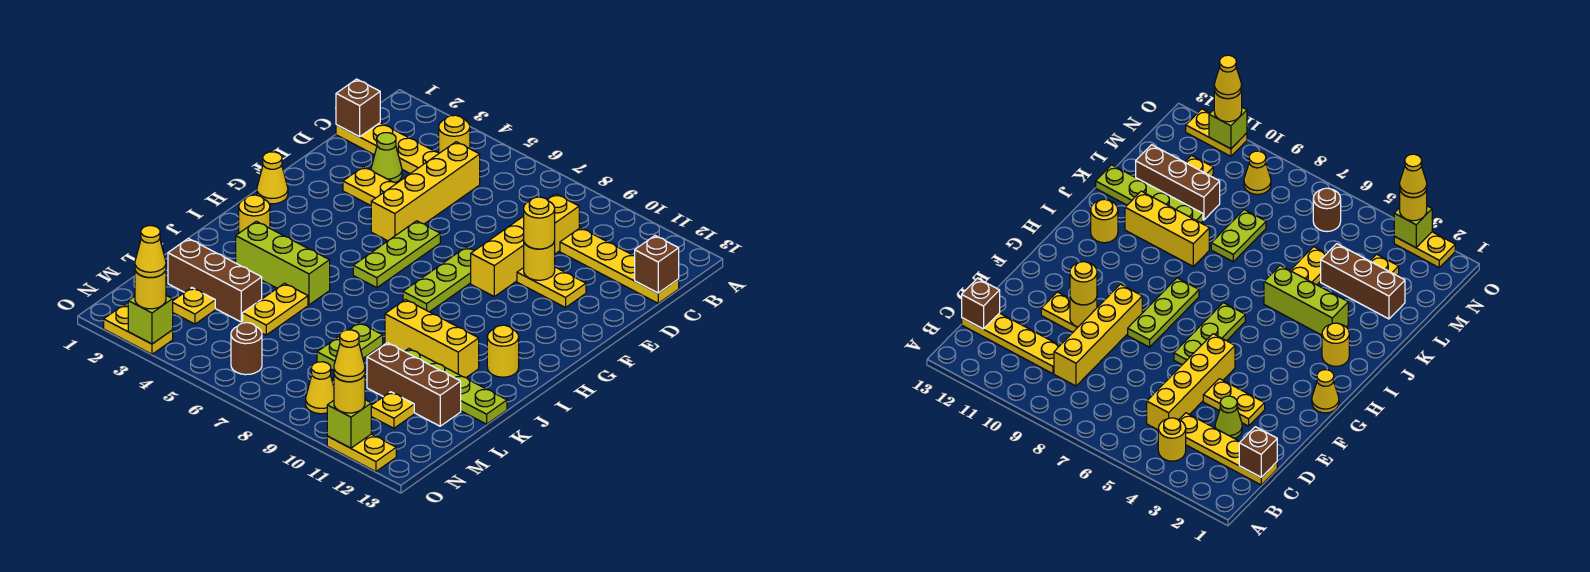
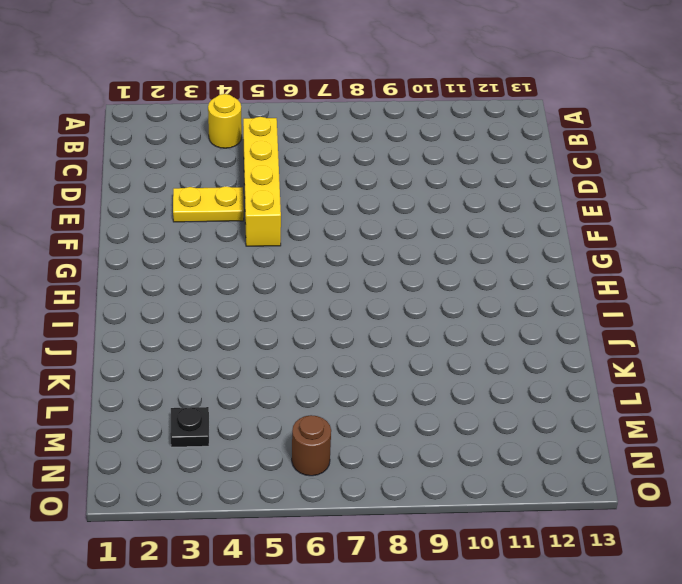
black plate M3 level 1 -> yellow plate M3 level 1
none -> yellow plate C1:C4 level 1
none -> yellow brick C9:F9 level 1
none -> yellow plate C10:C13 level 1
none -> lime cone D3 level 1

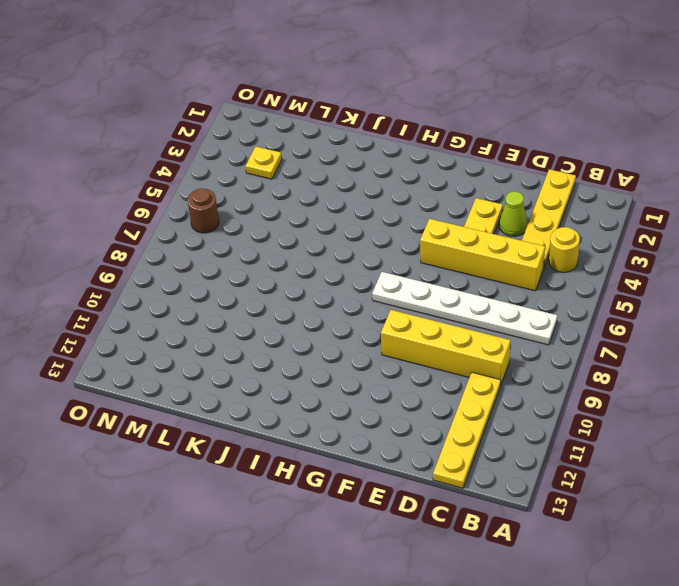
white plate B7:G7 level 1 -> none
none -> yellow plate E10:E11 level 1
none -> lime plate F6:H6 level 1
none -> lime plate F8:H8 level 1
none -> yellow cone G1 level 1

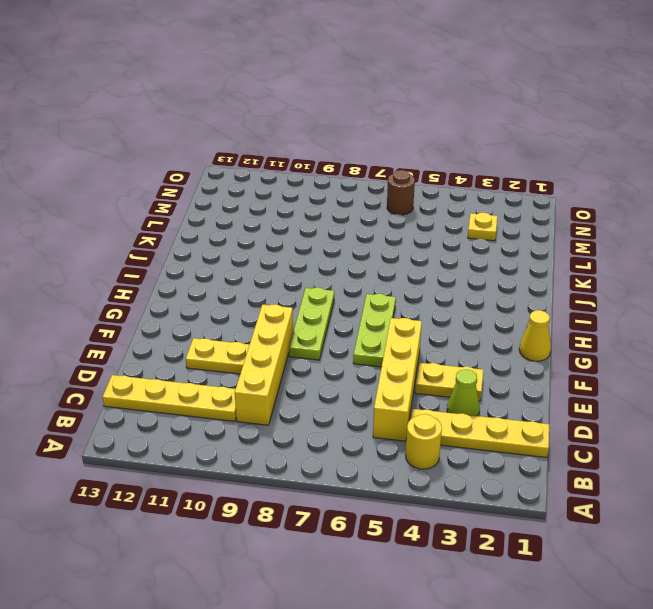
none -> yellow round brick I2 level 1
none -> yellow round brick I12 level 1
none -> lime brick J3:J5 level 1
none -> yellow brick J9:J11 level 1

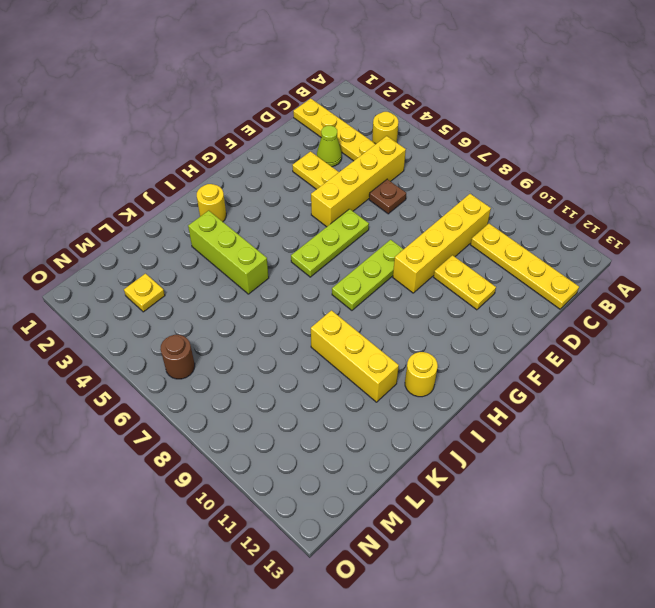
brown plate D6 level 1 -> none
none -> yellow cone G1 level 1
none -> yellow plate K5:L5 level 1
none -> lime plate K8:L8 level 1
none -> lime plate K10:K13 level 1

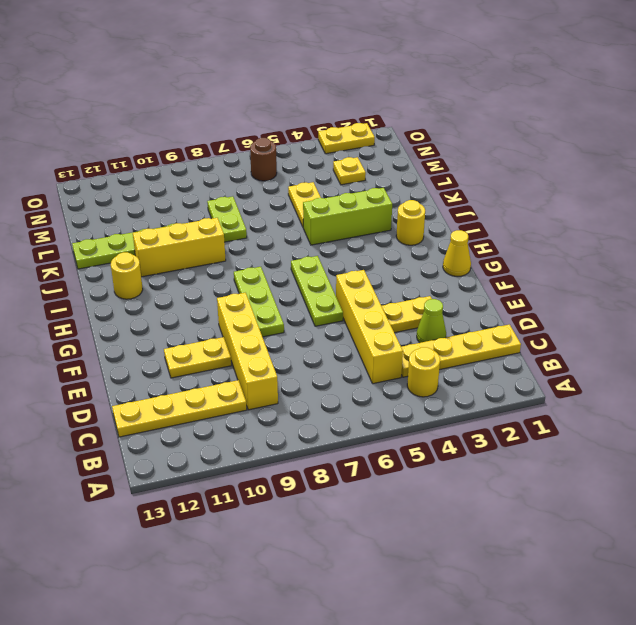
none -> brown brick L2:L4 level 1
none -> brown brick L10:L12 level 1
none -> yellow plate M11 level 1
none -> yellow cone N9 level 1

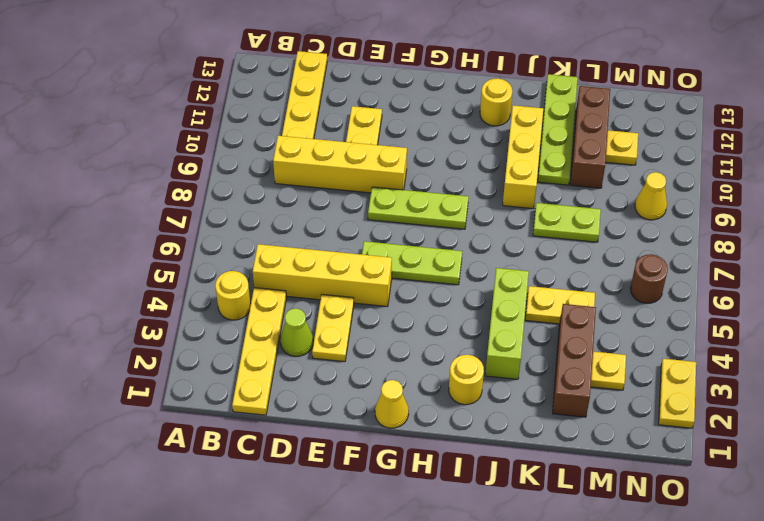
none -> yellow plate O11:O12 level 1
none -> brown brick C1 level 2
none -> brown brick C13 level 2
none -> yellow round brick E10 level 2

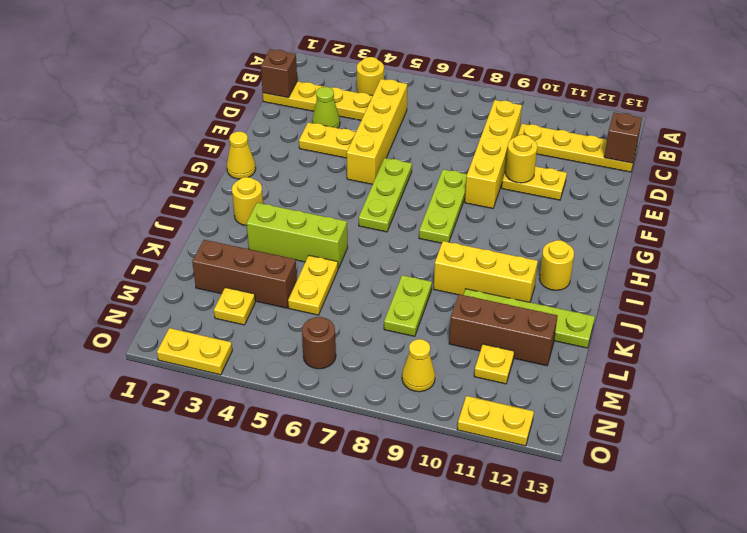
none -> lime brick O3 level 2
none -> lime brick O11 level 2
none -> yellow round brick E10 level 3
none -> yellow round brick O3 level 3

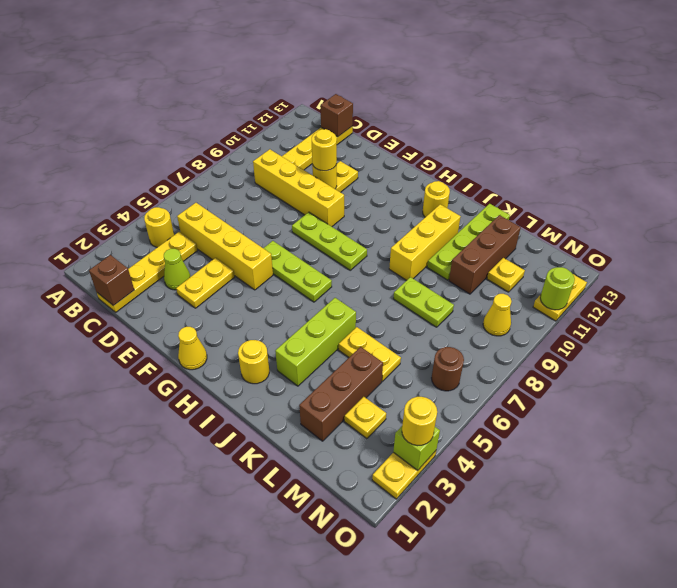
lime round brick O11 level 2 -> lime brick O11 level 2
none -> yellow round brick O11 level 3
none -> yellow cone O3 level 4
none -> yellow cone O11 level 4

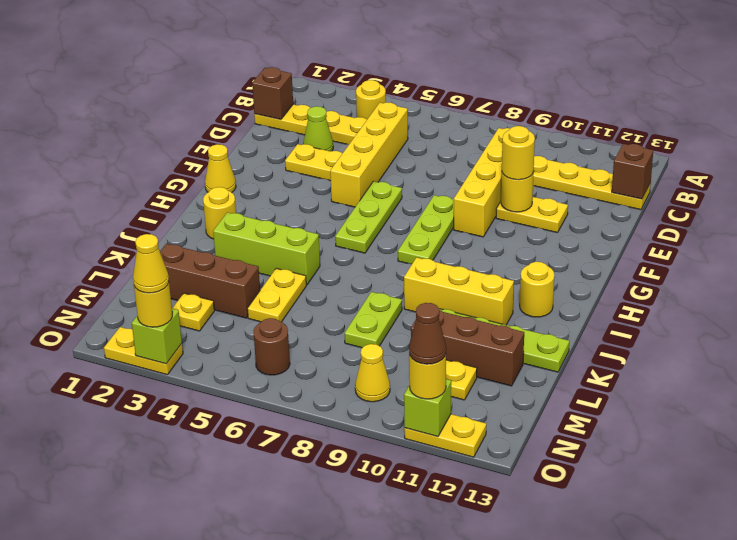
brown cone O11 level 4 -> yellow cone O11 level 4

